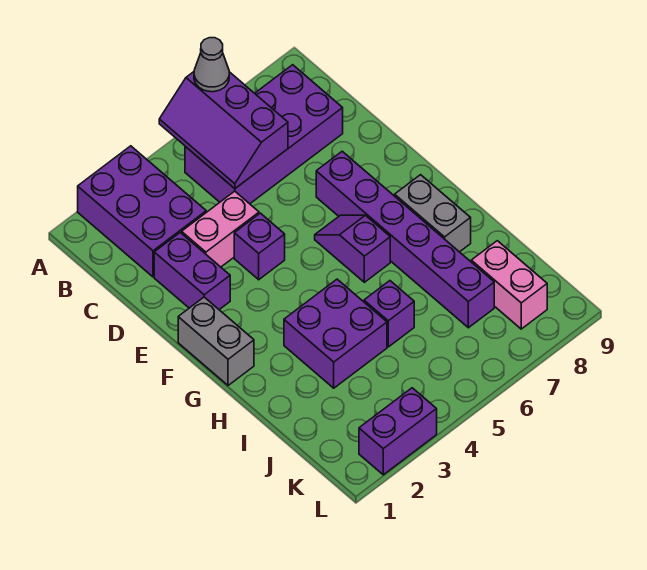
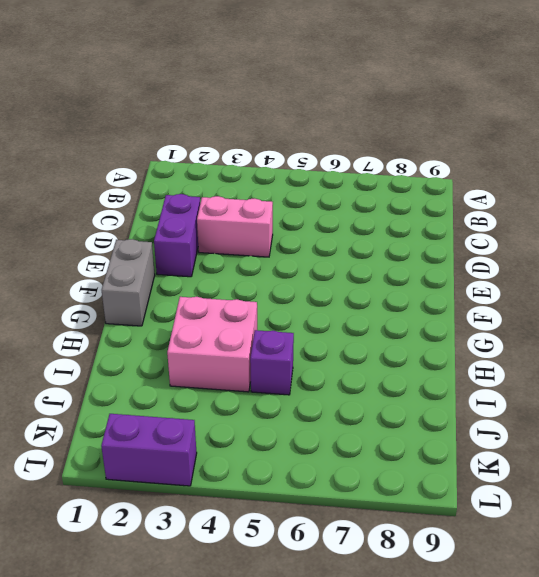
pink brick H3:I4 level 1 -> purple brick H3:I4 level 1
none -> purple brick A2:C3 level 1
none -> purple brick B5:C8 level 1
none -> purple brick E4 level 1

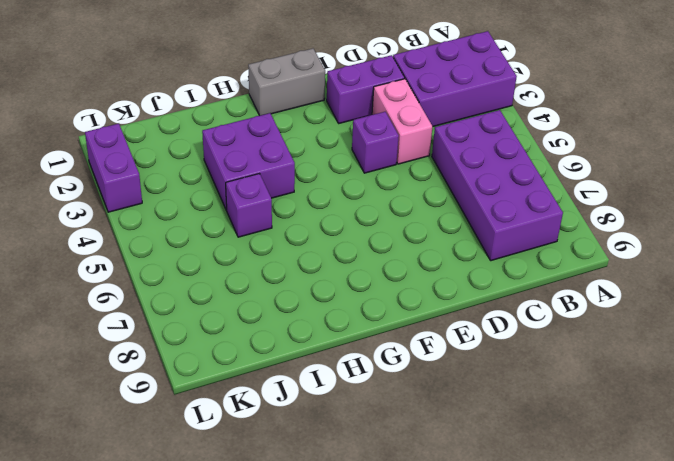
none -> purple brick E7:J7 level 1
none -> purple slope F6:G6 level 1 top G
none -> grey brick G8:H8 level 1

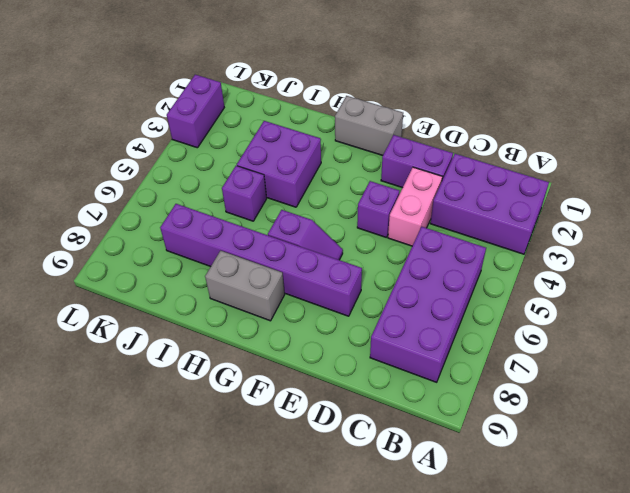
none -> pink brick J8:K8 level 1
none -> purple slope A5:C6 level 2 top 6
none -> grey cone A6 level 3

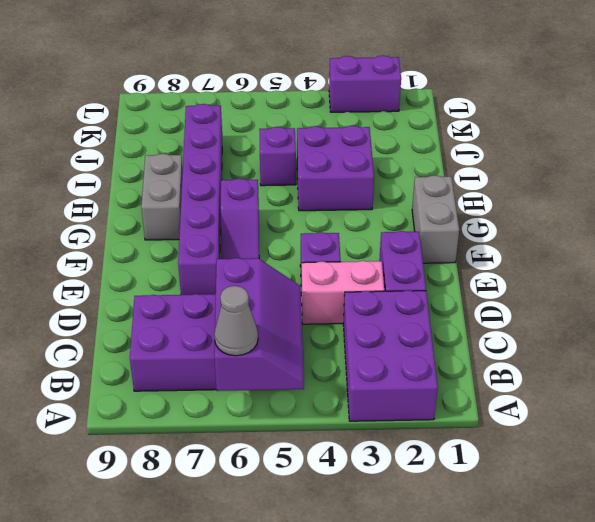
none -> pink brick J8:K8 level 1

